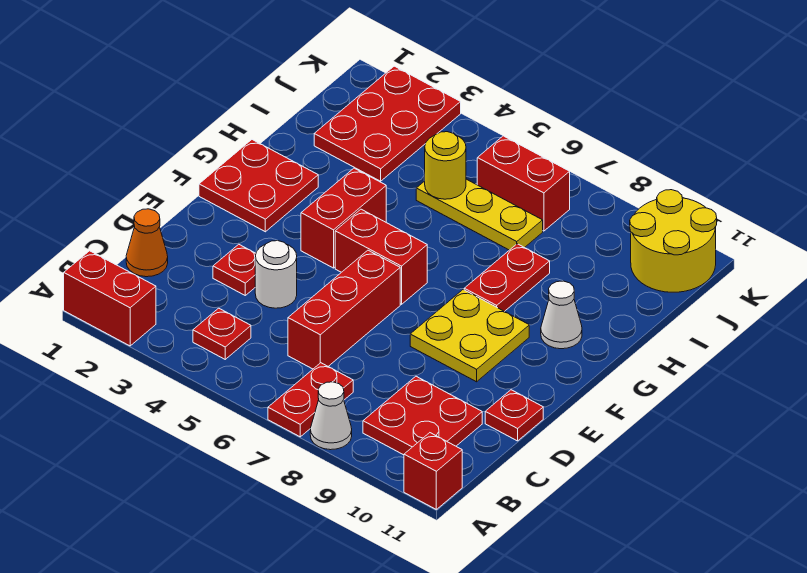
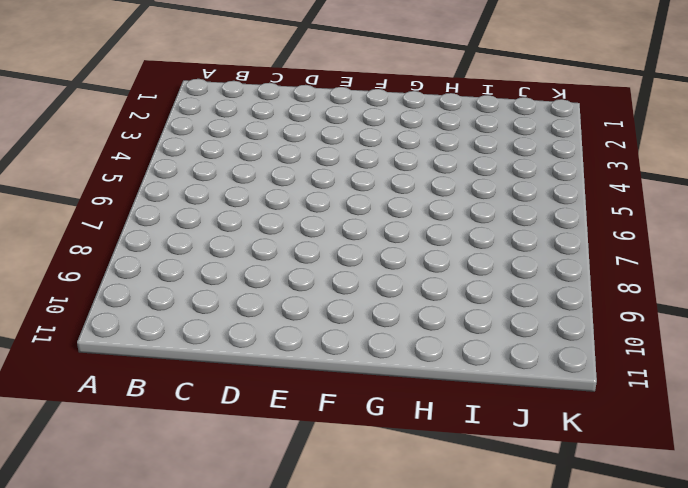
none -> red brick A1:A2 level 1
none -> red plate A7:B7 level 1
none -> white cone A8 level 1

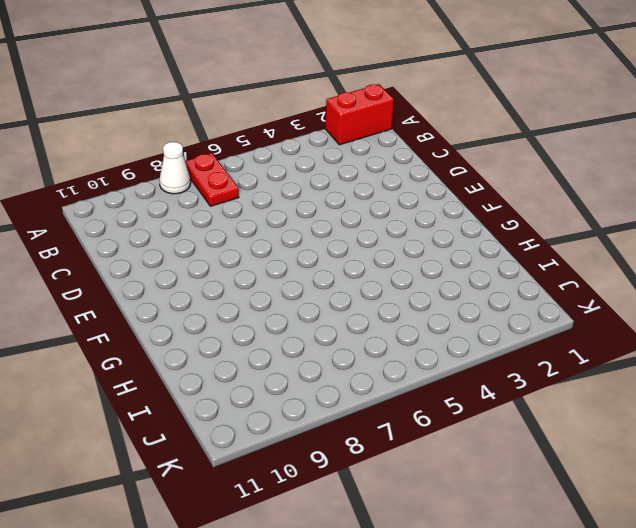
none -> red brick A11 level 1
none -> red plate B4 level 1
none -> red plate B9:C10 level 1

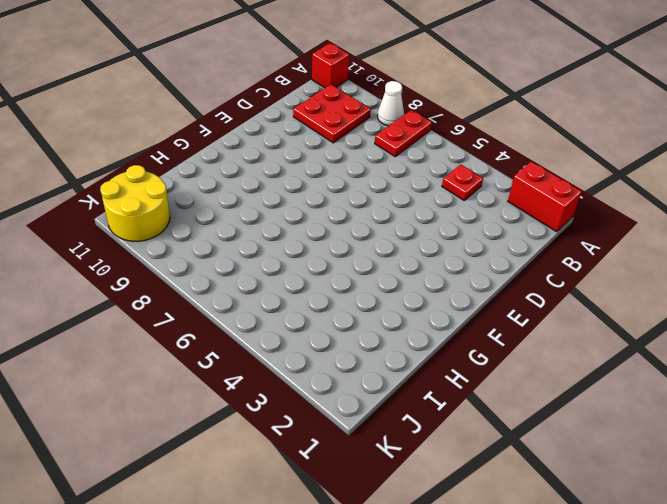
none -> orange cone C1 level 1
none -> red brick C6:E6 level 1
none -> red plate D3 level 1

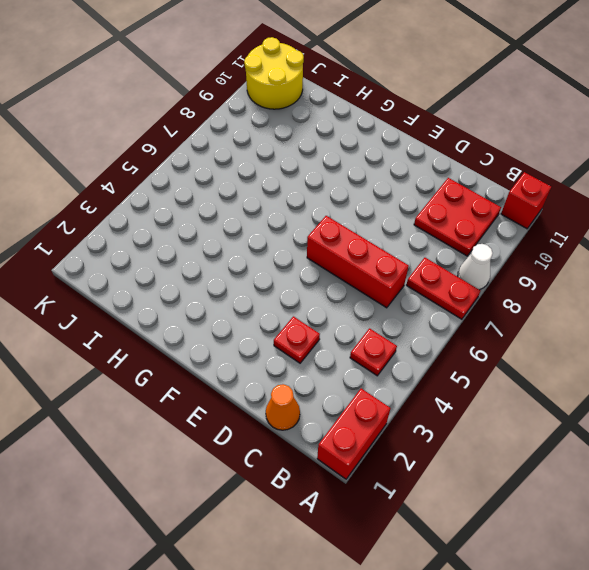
none -> white round brick D4 level 1
none -> red plate D11 level 1
none -> yellow plate E8:F9 level 1

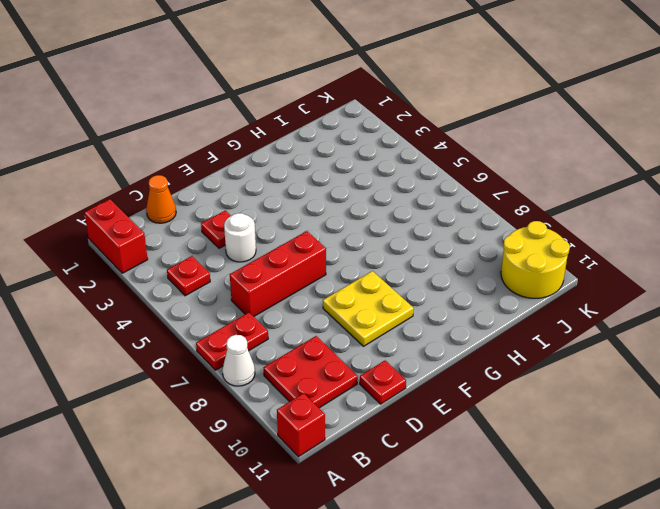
none -> red plate F1:G2 level 1
none -> red brick F4:G4 level 1
none -> red brick F5:F6 level 1

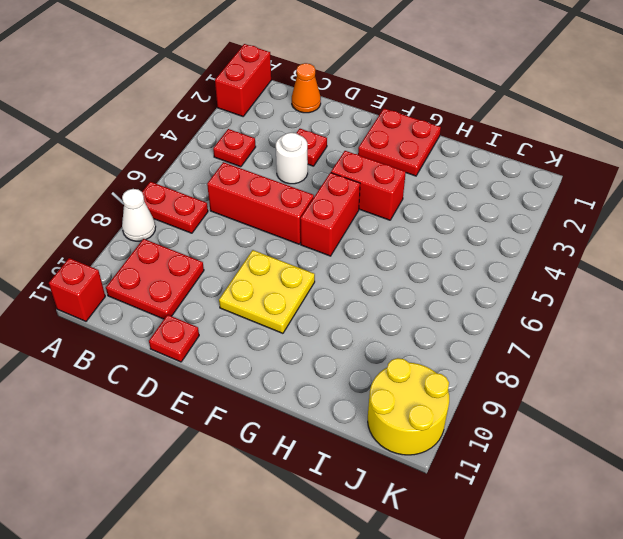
none -> red plate G8:H8 level 1
none -> white cone G10 level 1
none -> red plate I2:K3 level 1

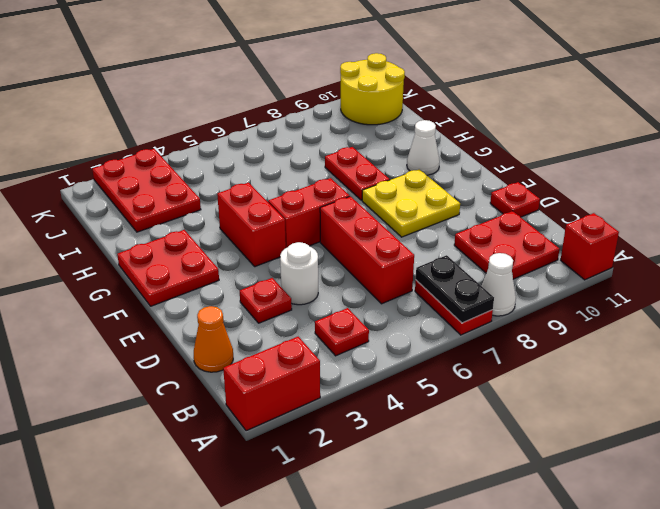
black plate A7:B7 level 2 -> none
none -> yellow plate I5:I7 level 1
none -> red brick J6:J7 level 1
none -> yellow round brick I5 level 2

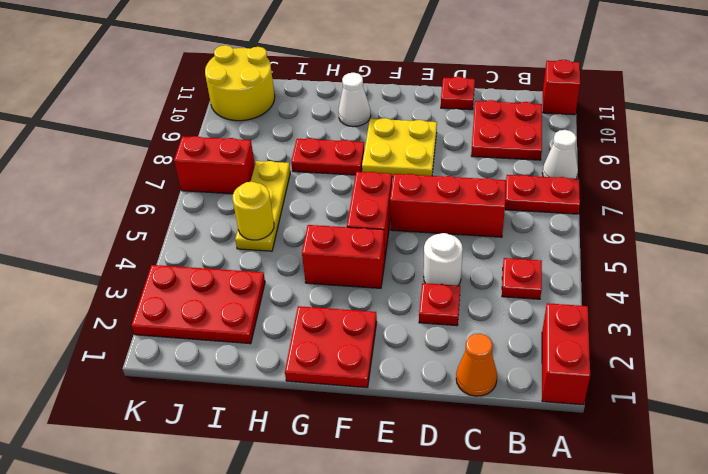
red brick J7:K7 level 1 -> red brick J6:J7 level 1

